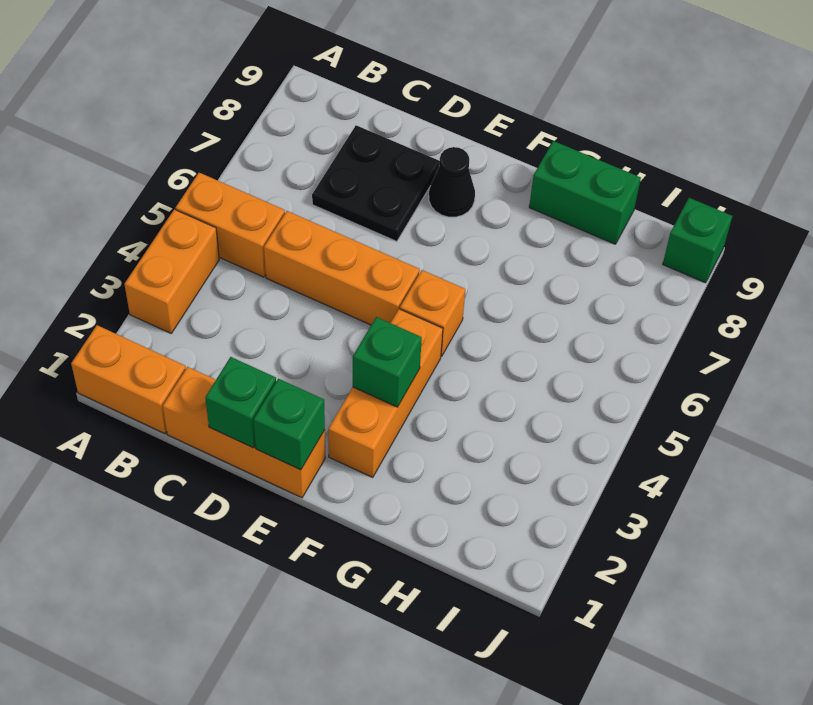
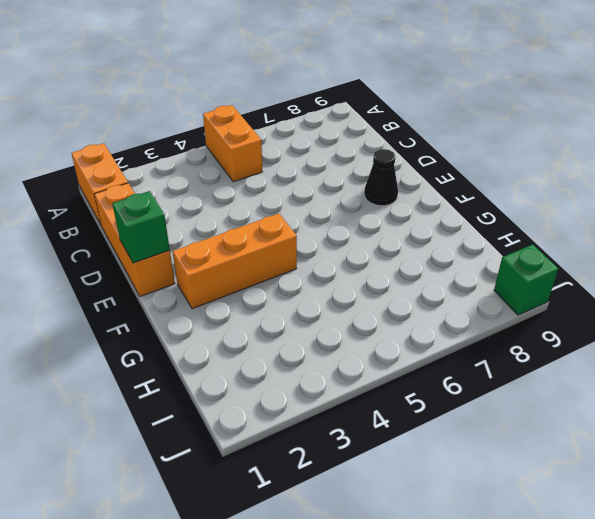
none -> orange brick A3:A4 level 1
none -> orange brick C5:E5 level 1
none -> black plate C7:D8 level 1

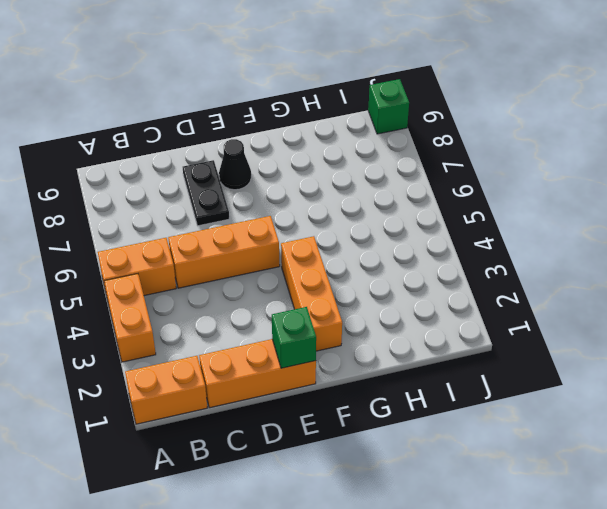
black plate D7:D8 level 1 -> black plate C7:D8 level 1
none -> orange brick F5 level 1
none -> green brick G9:H9 level 1
none -> green brick D1 level 2

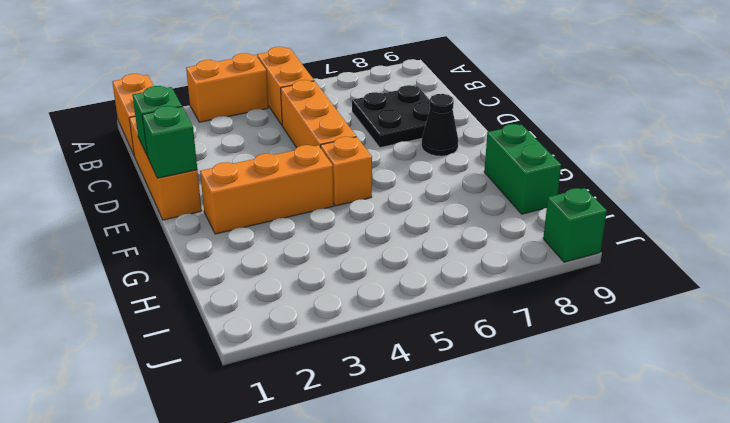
none -> green brick F3 level 2

